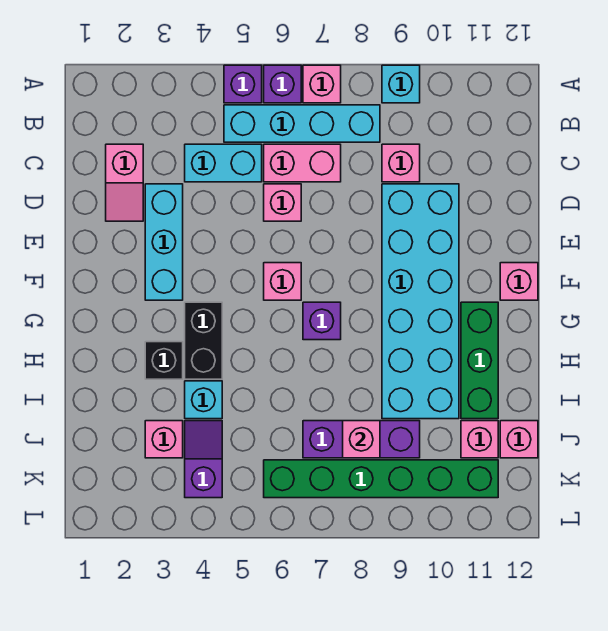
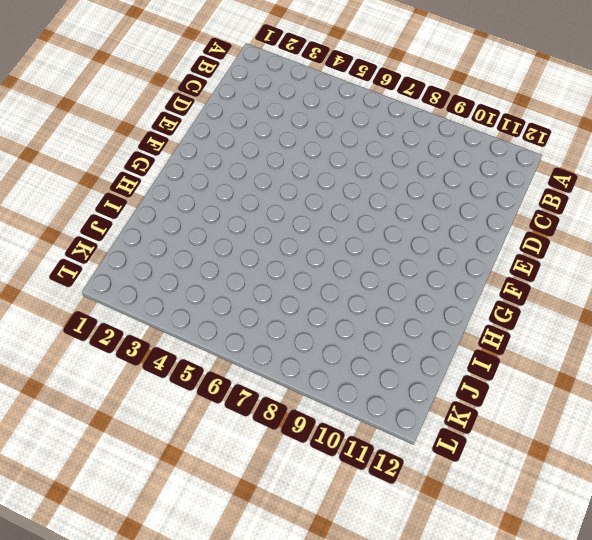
none -> purple brick A5 level 1
none -> purple brick A6 level 1
none -> pink brick A7 level 1

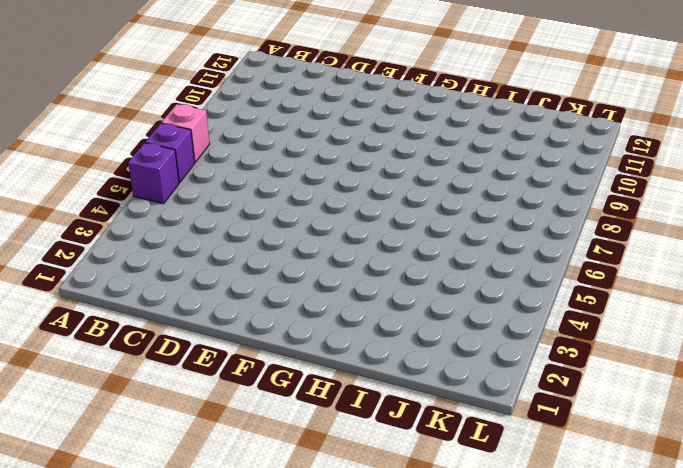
none -> cyan brick A9 level 1
none -> cyan brick B5:B8 level 1
none -> pink slope C2:D2 level 1 top C

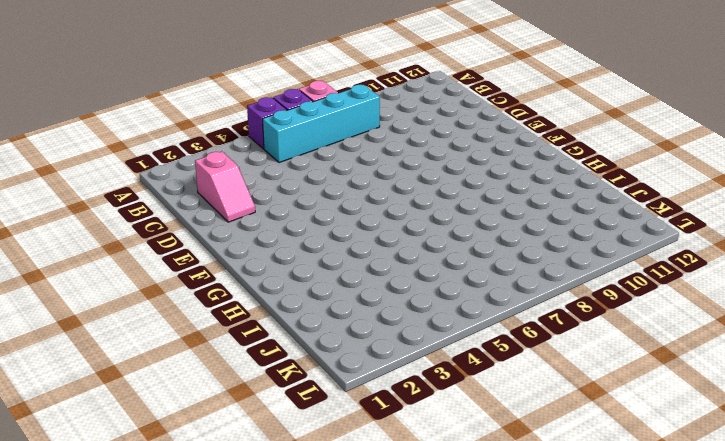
none -> cyan brick A9 level 1
none -> cyan brick C4:C5 level 1
none -> pink brick C6:C7 level 1

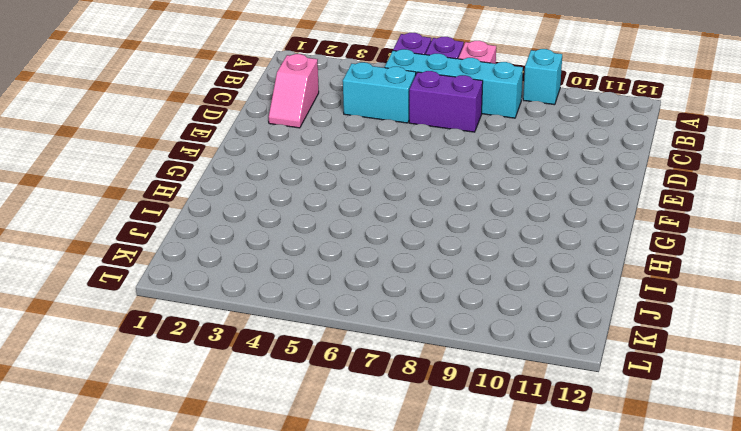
purple brick C6:C7 level 1 -> pink brick C6:C7 level 1
none -> pink brick C9 level 1
none -> cyan brick D3:F3 level 1
none -> pink brick D6 level 1

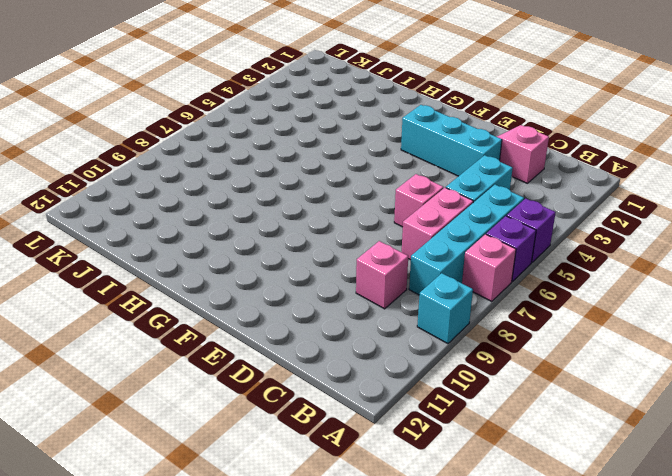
none -> cyan brick D9:I10 level 1
none -> pink brick F6 level 1
none -> pink brick F12 level 1

